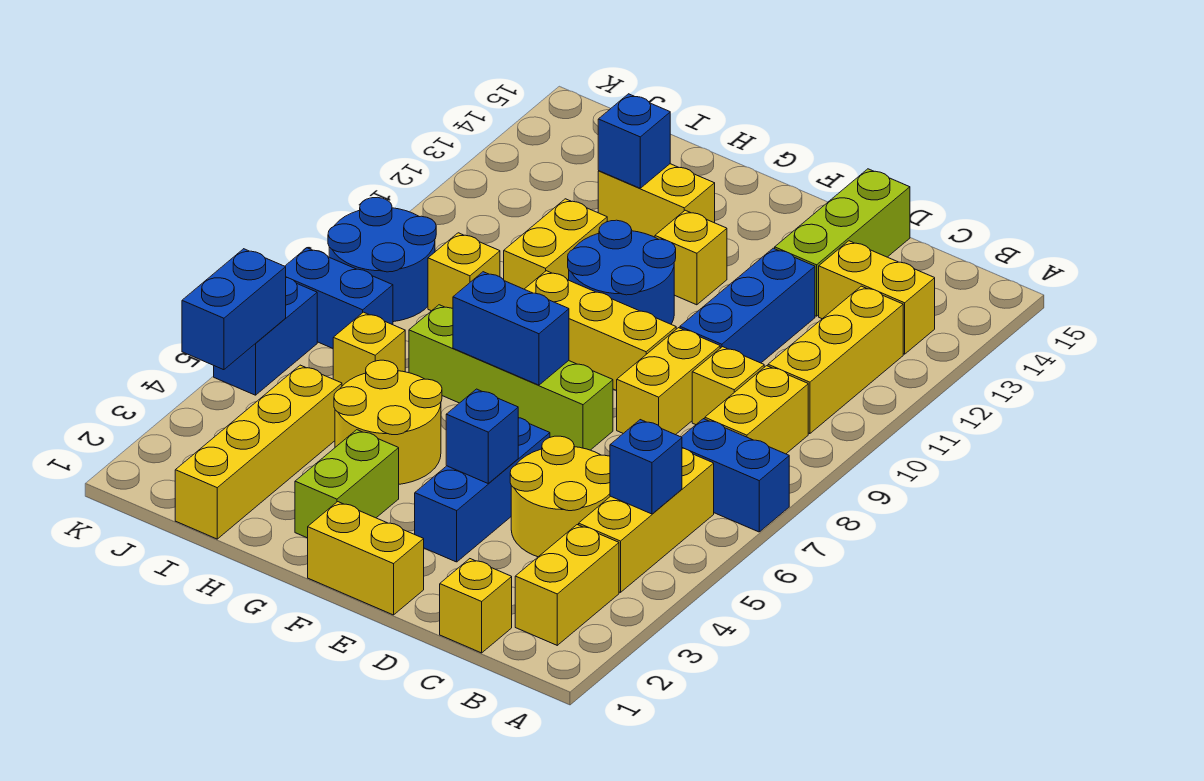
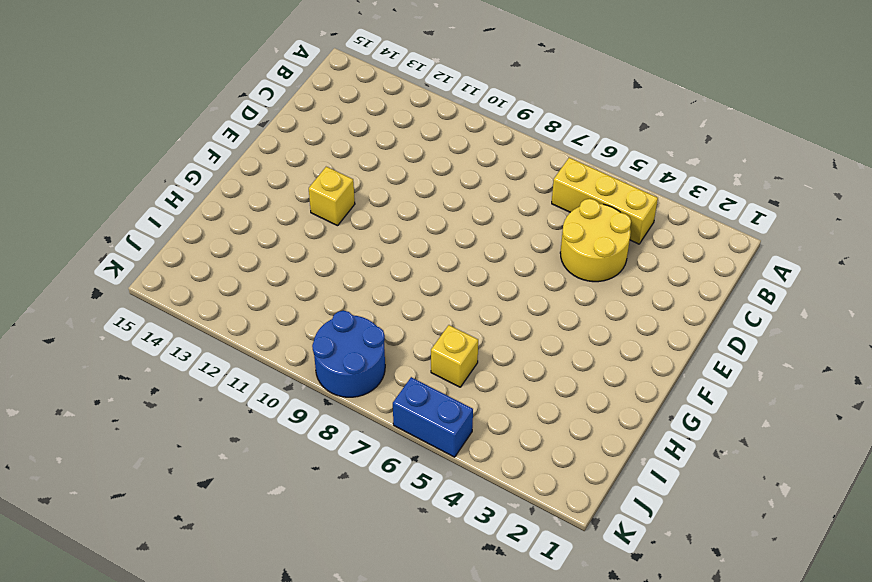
none -> blue brick A7:B7 level 1
none -> yellow brick B2:B3 level 1
none -> yellow brick B8:B9 level 1
none -> yellow brick B10:B12 level 1

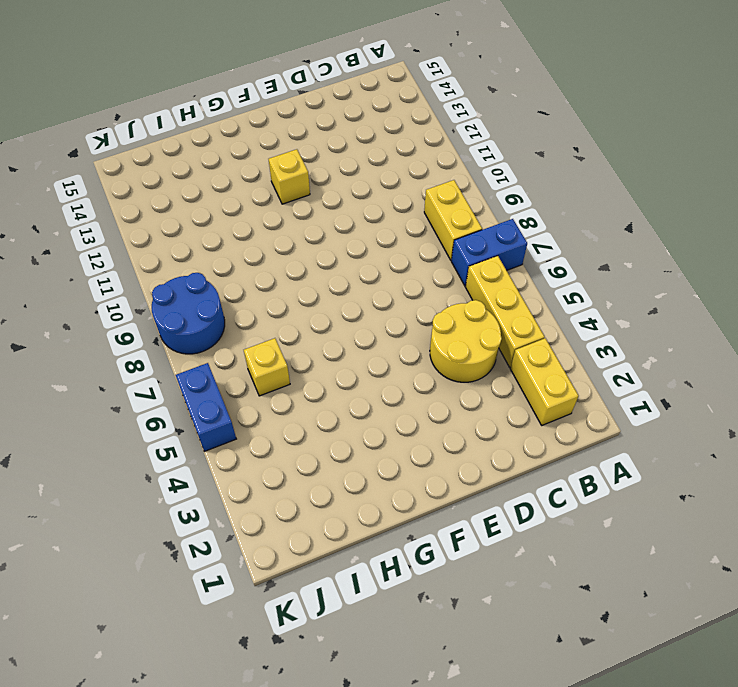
none -> yellow brick B10:B12 level 1
none -> yellow brick B13:C13 level 1
none -> yellow brick C1 level 1
none -> yellow brick C9 level 1

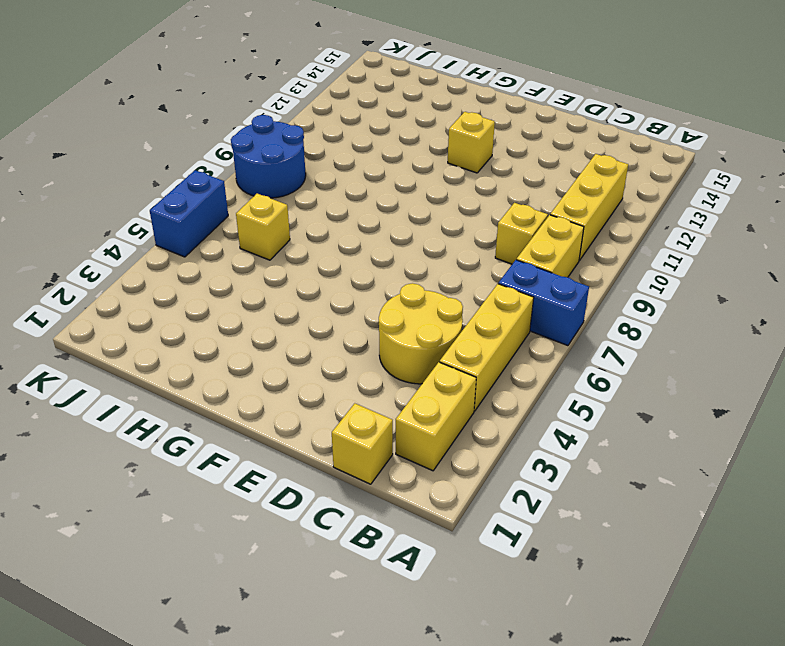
none -> yellow brick B13:C13 level 1
none -> yellow brick D8:D9 level 1
none -> blue brick D10:D12 level 1
none -> lime brick D13:D15 level 1

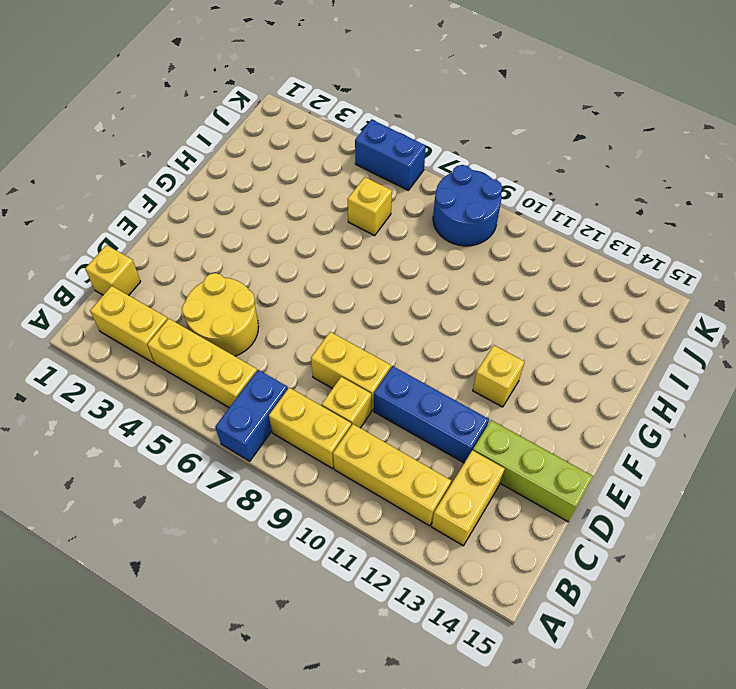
none -> yellow brick E1:F1 level 1
none -> blue brick E3:E5 level 1
none -> lime brick E7:H7 level 1
none -> yellow brick E9:G9 level 1

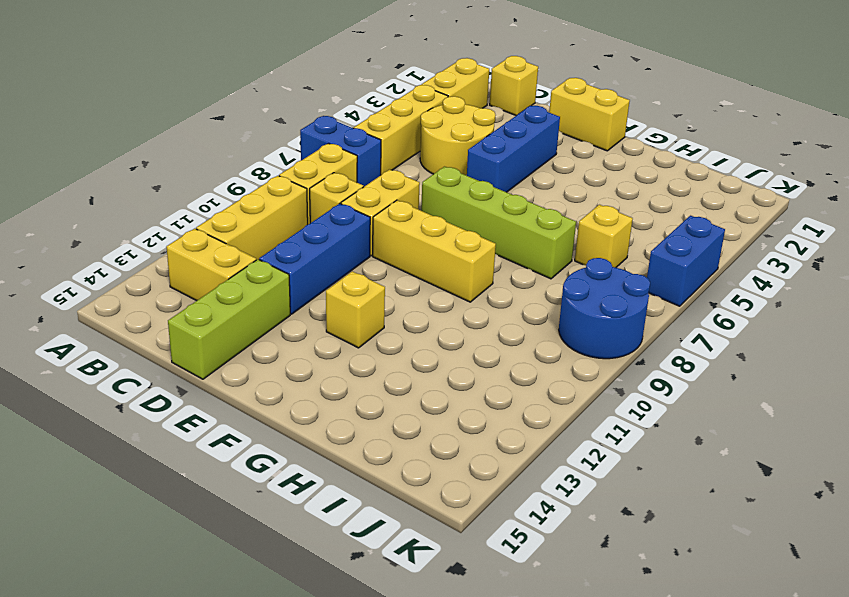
none -> blue round brick F10:G11 level 1
none -> lime brick G2:G3 level 1
none -> yellow round brick G4:H5 level 1
none -> yellow brick G13:H13 level 1

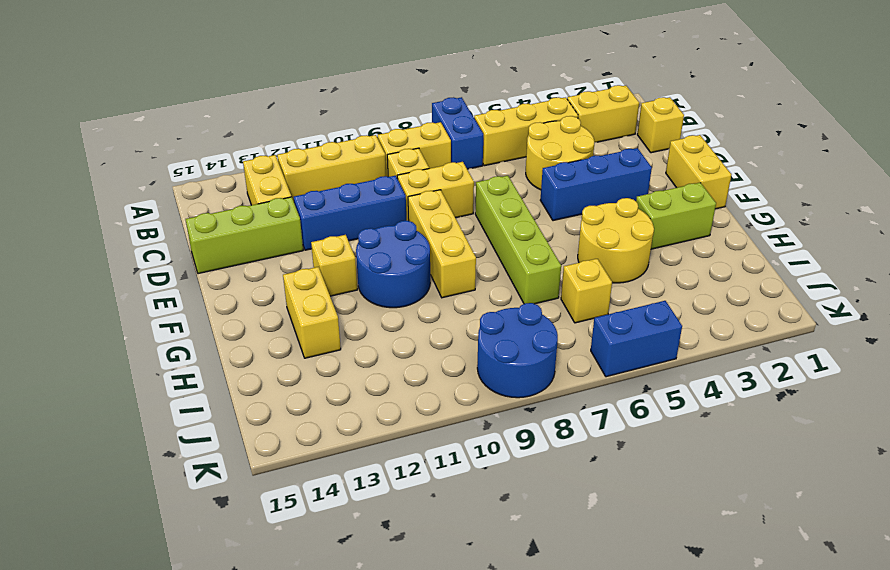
none -> yellow brick H10:H11 level 1
none -> yellow brick I1:I4 level 1
none -> yellow brick I9 level 1
none -> blue brick J7:K7 level 1

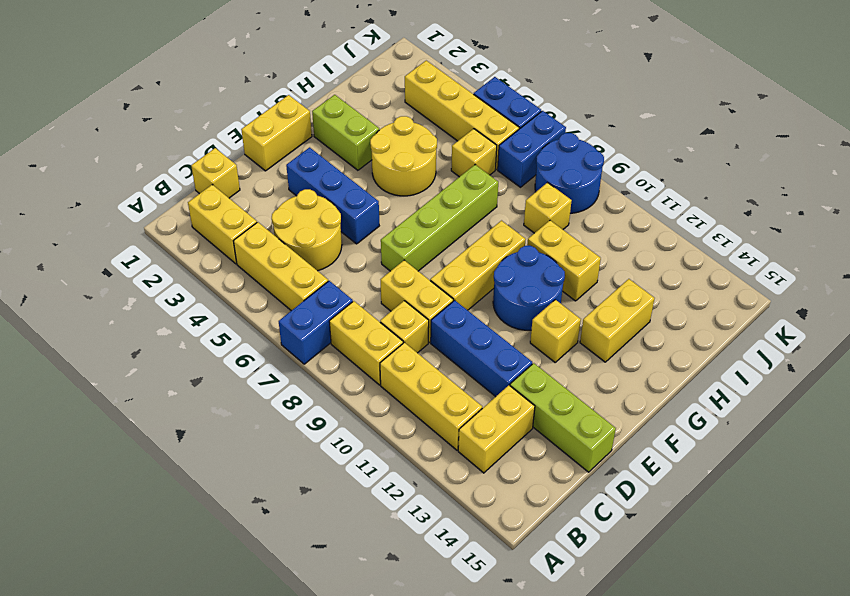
yellow brick J3:J6 level 1 -> yellow brick I1:I4 level 1
none -> blue brick B5 level 2
none -> blue brick E4 level 2
none -> blue brick F7:G7 level 2
none -> blue brick H13 level 2

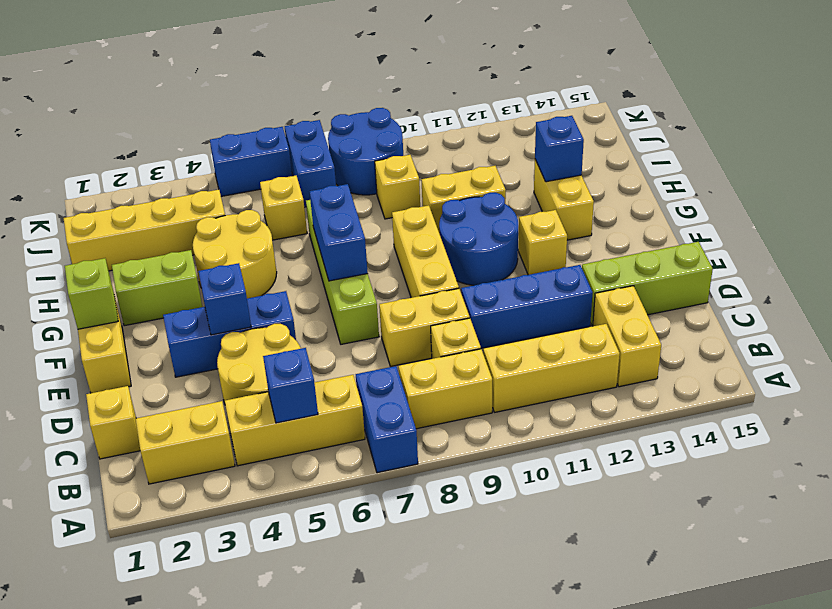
lime brick F1 level 2 -> none
none -> blue brick K4:K5 level 2

